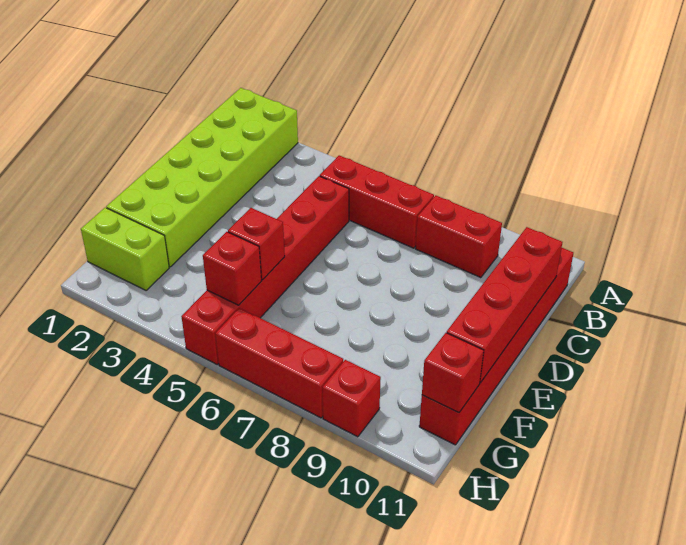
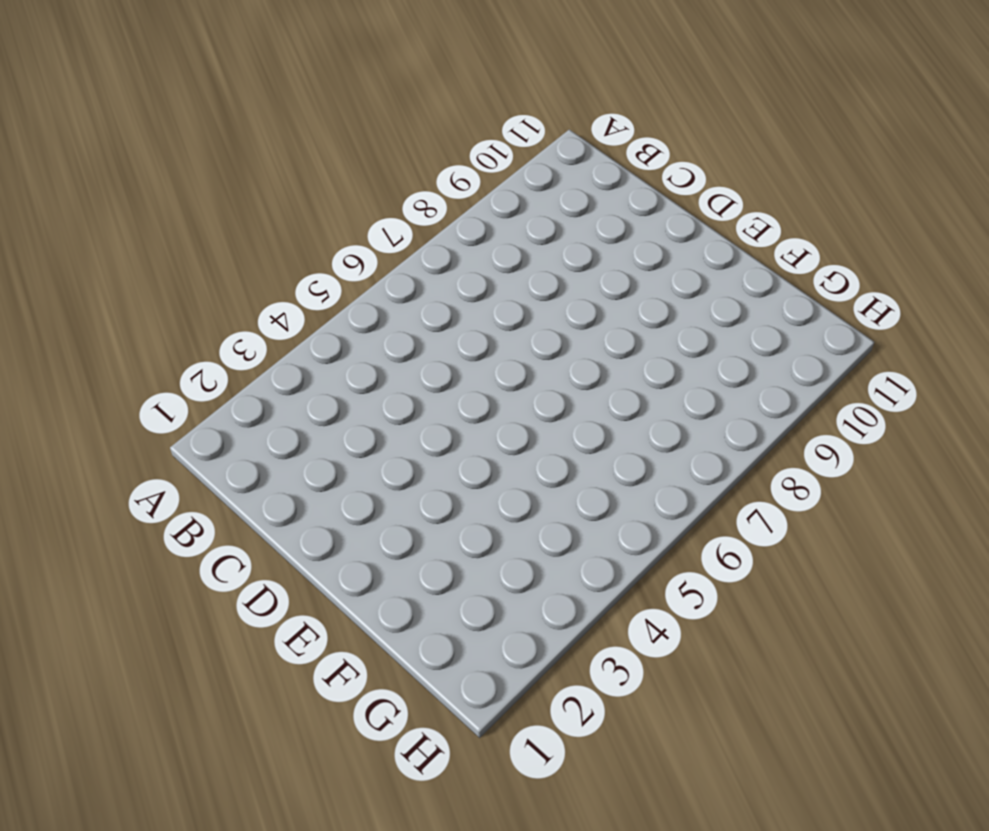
none -> lime brick A1:F2 level 1
none -> red brick B5:B7 level 1
none -> red brick B8:B9 level 1

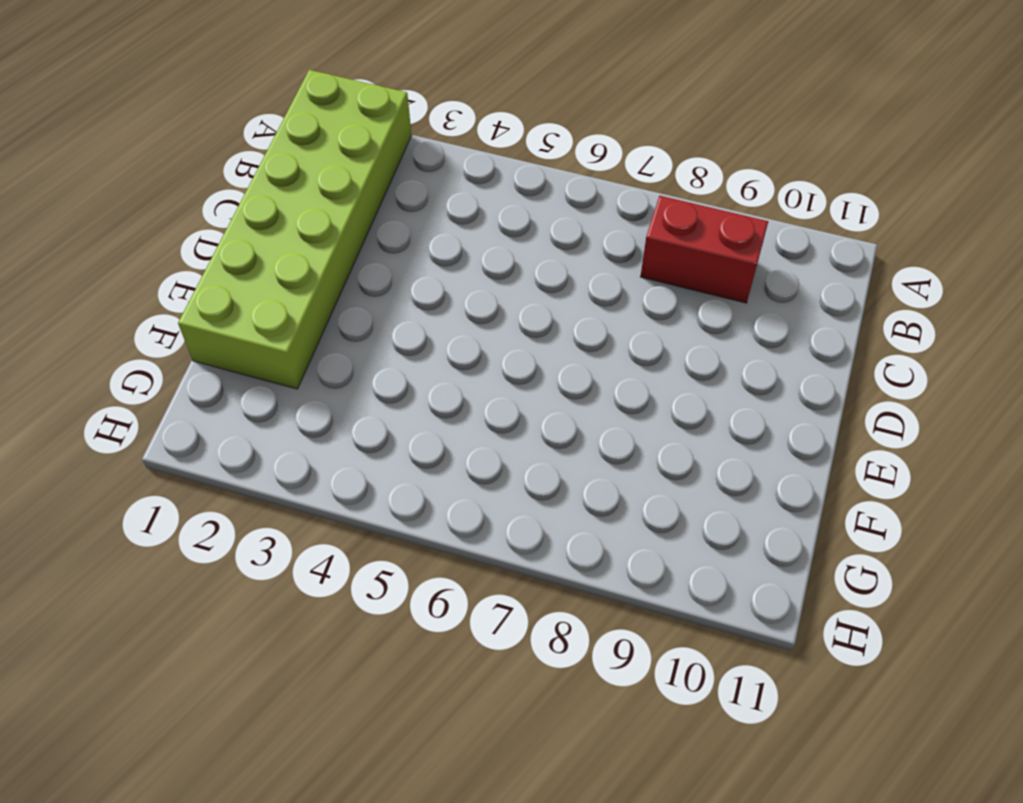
none -> red brick B5:B7 level 1
none -> red brick B11:G11 level 1
none -> red brick C5:H5 level 1

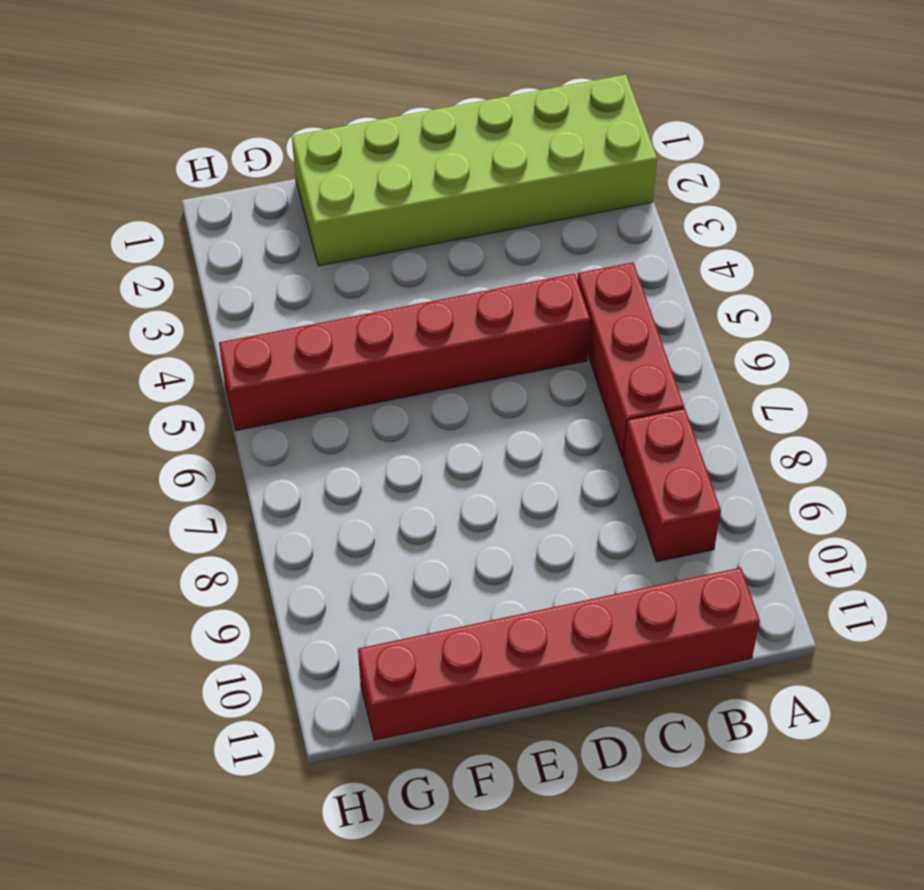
none -> lime brick G1:G2 level 1
none -> red brick H6:H8 level 1
none -> red brick H9 level 1

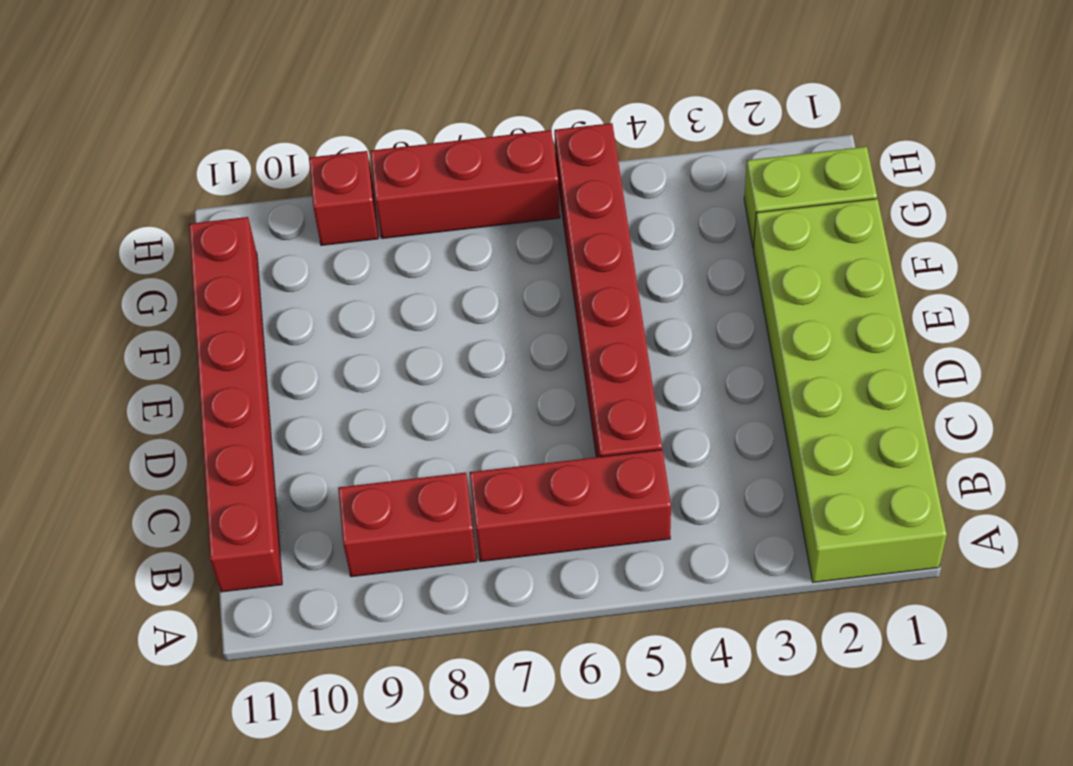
none -> red brick C11:F11 level 2
none -> red brick F5 level 2
none -> red brick G5 level 2

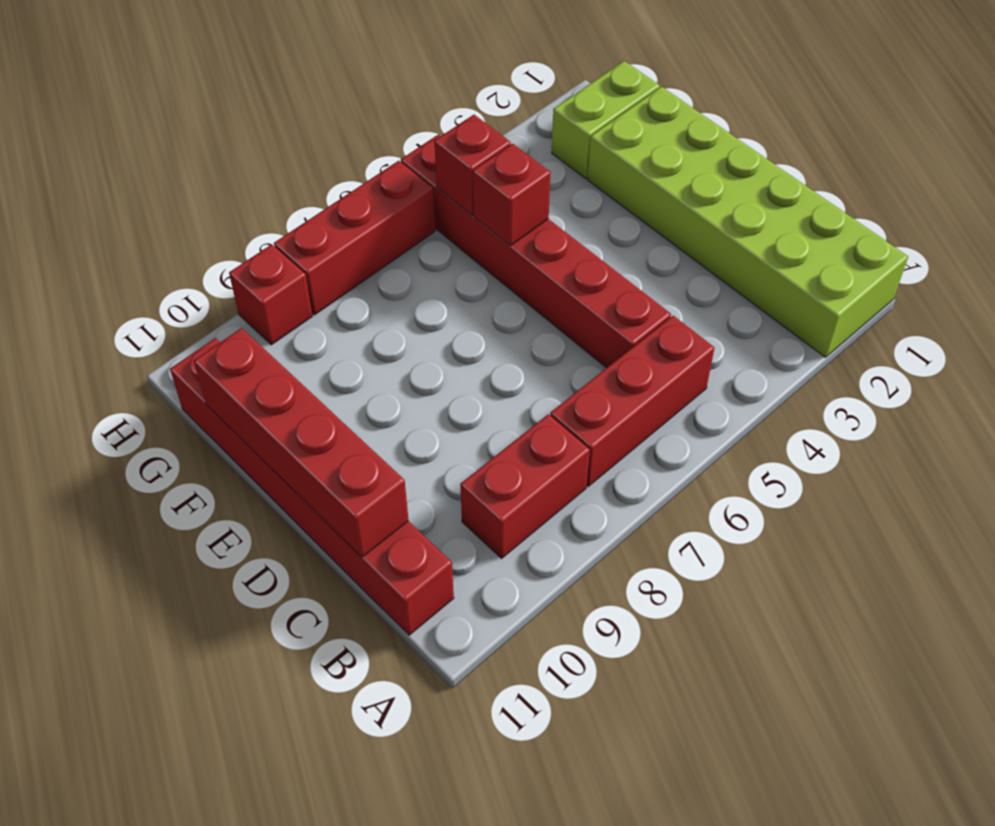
none -> red brick G11 level 2

